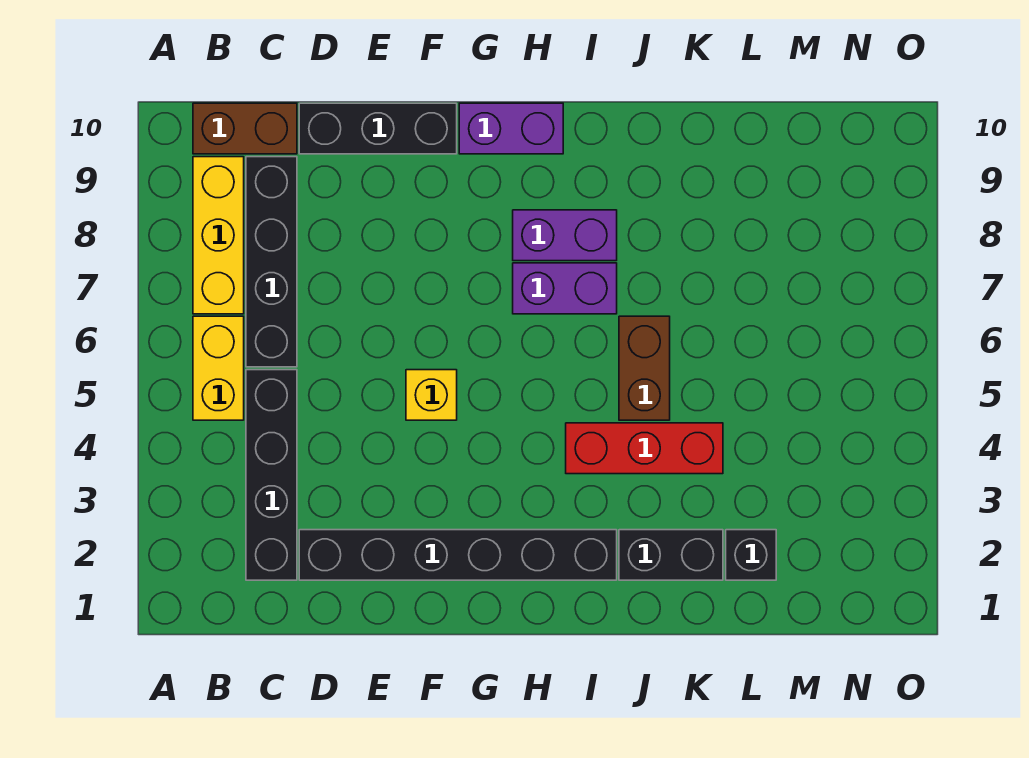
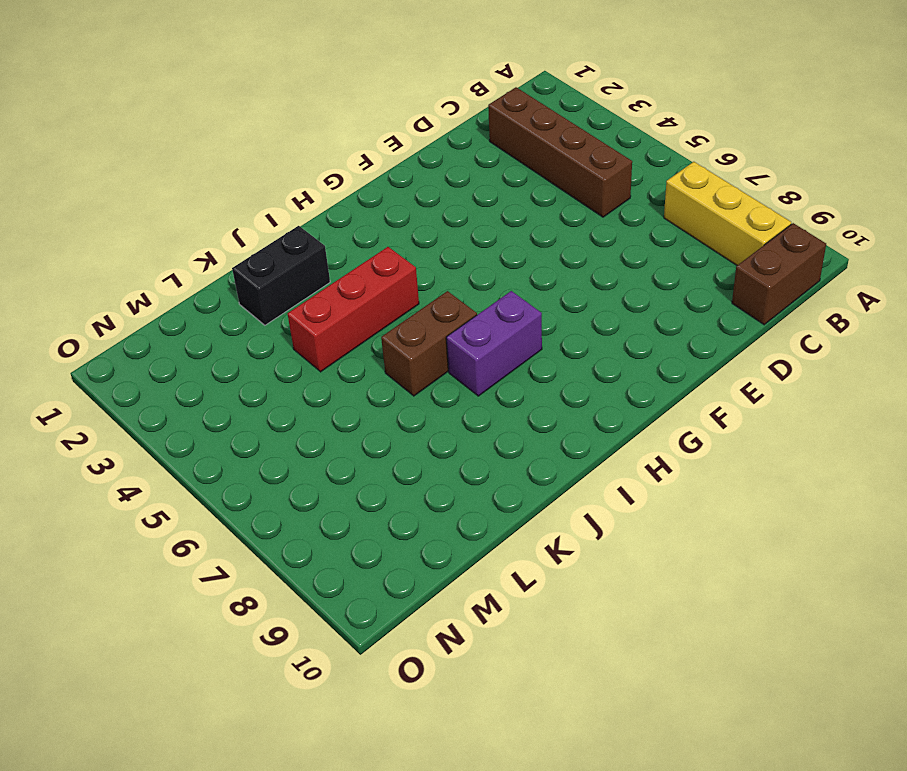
brown brick C2:C5 level 1 -> black brick C2:C5 level 1
brown brick I6:J6 level 1 -> brown brick J5:J6 level 1
none -> yellow brick B5:B6 level 1
none -> black brick C6:C9 level 1
none -> black brick D2:I2 level 1

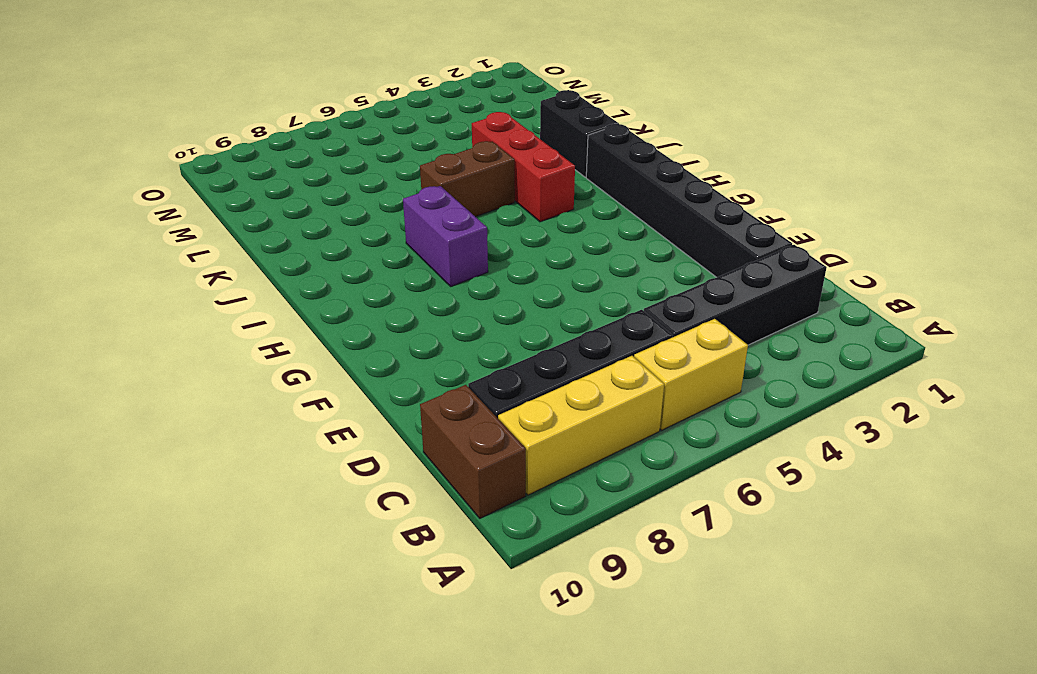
none -> black brick D10:F10 level 1
none -> yellow brick F5 level 1
none -> purple brick G10:H10 level 1

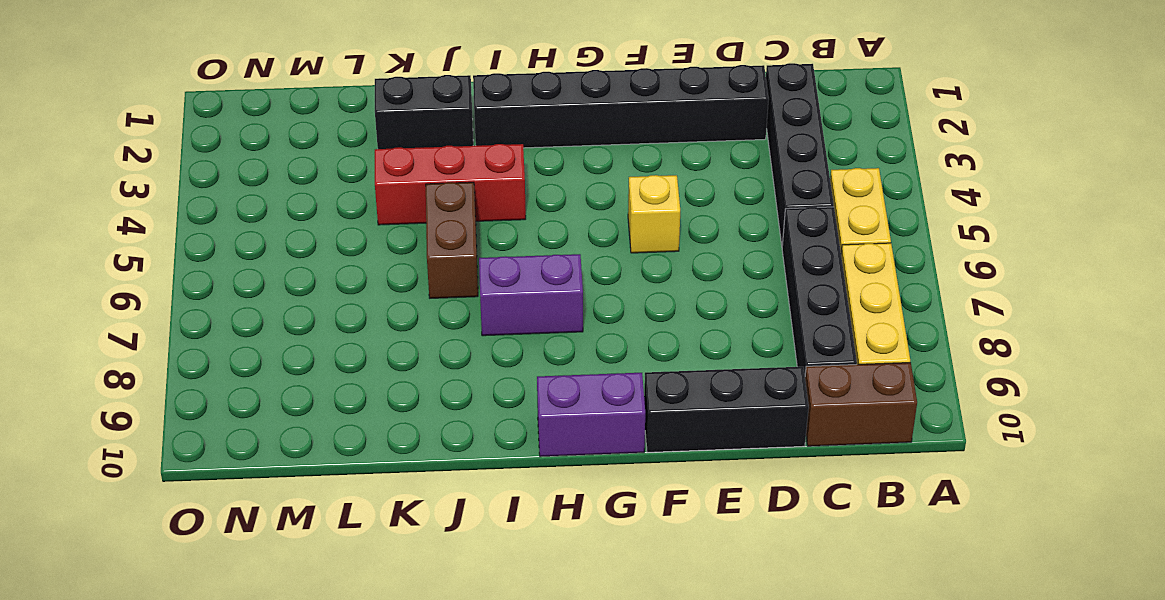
none -> purple brick H8:I8 level 1
none -> black brick L2 level 1

